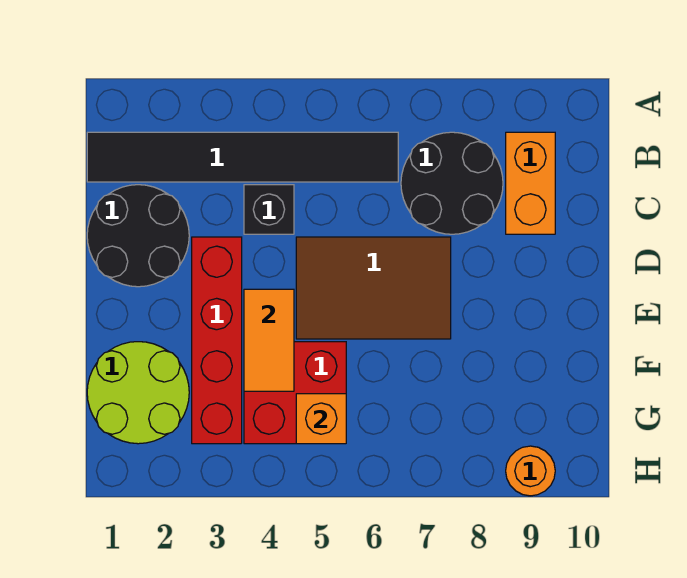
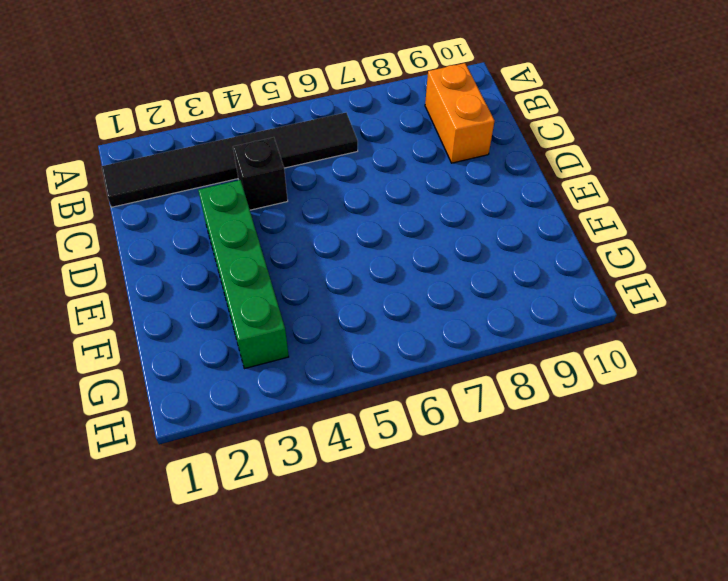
green brick D3:G3 level 1 -> red brick D3:G3 level 1
none -> black round brick B7:C8 level 1
none -> black round brick C1:D2 level 1
none -> brown tile D5:E7 level 1

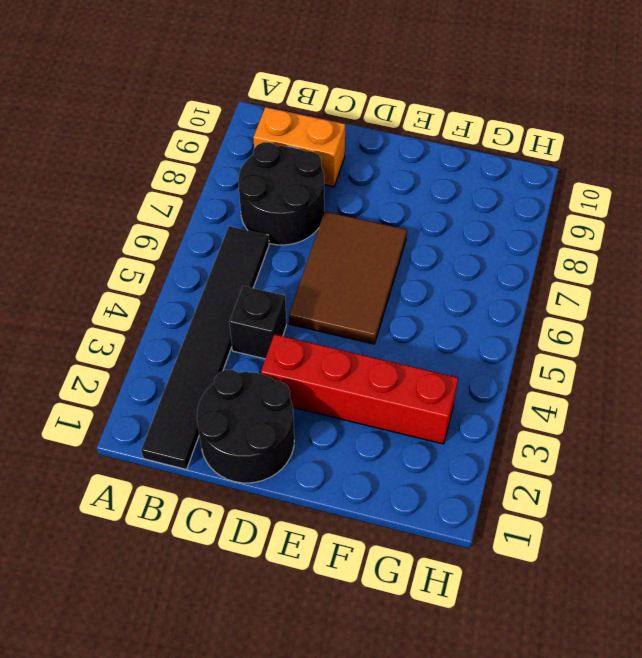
none -> lime round brick F1:G2 level 1
none -> red brick F4:G5 level 1
none -> orange round brick H9 level 1

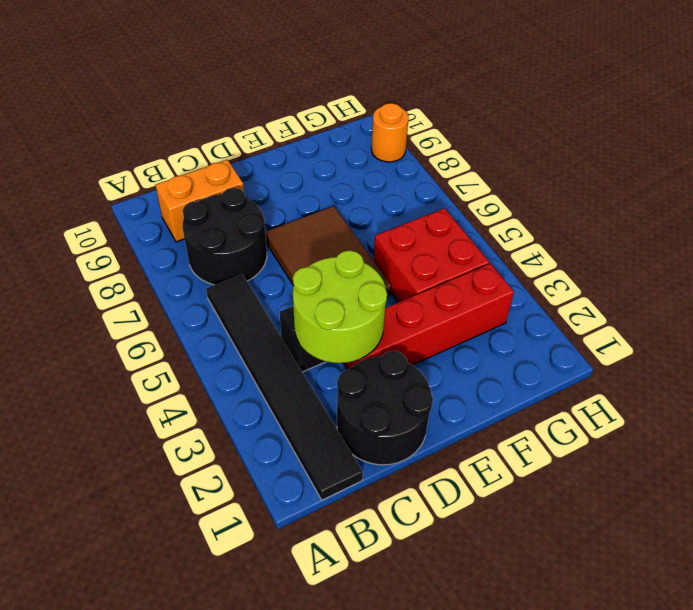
lime round brick C3:D4 level 2 -> lime round brick F1:G2 level 1
none -> orange tile E4:F4 level 2
none -> orange brick G5 level 2

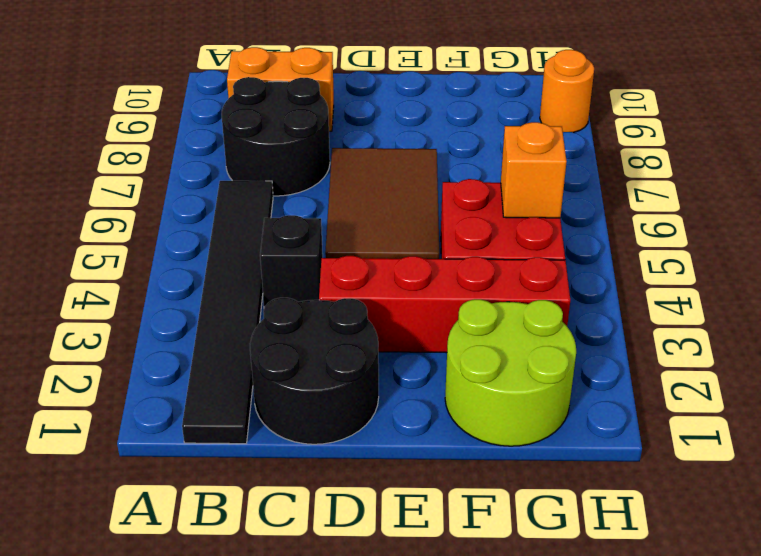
none -> orange tile E4:F4 level 2

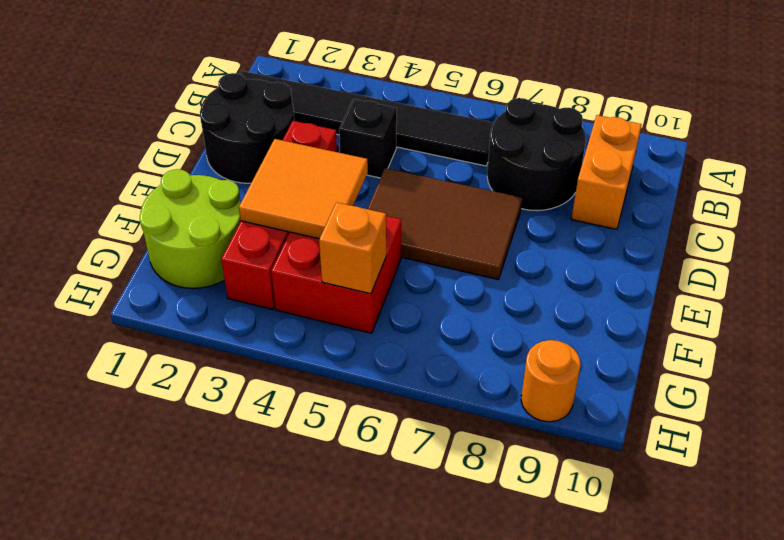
orange tile E3:F4 level 2 -> orange tile E4:F4 level 2

